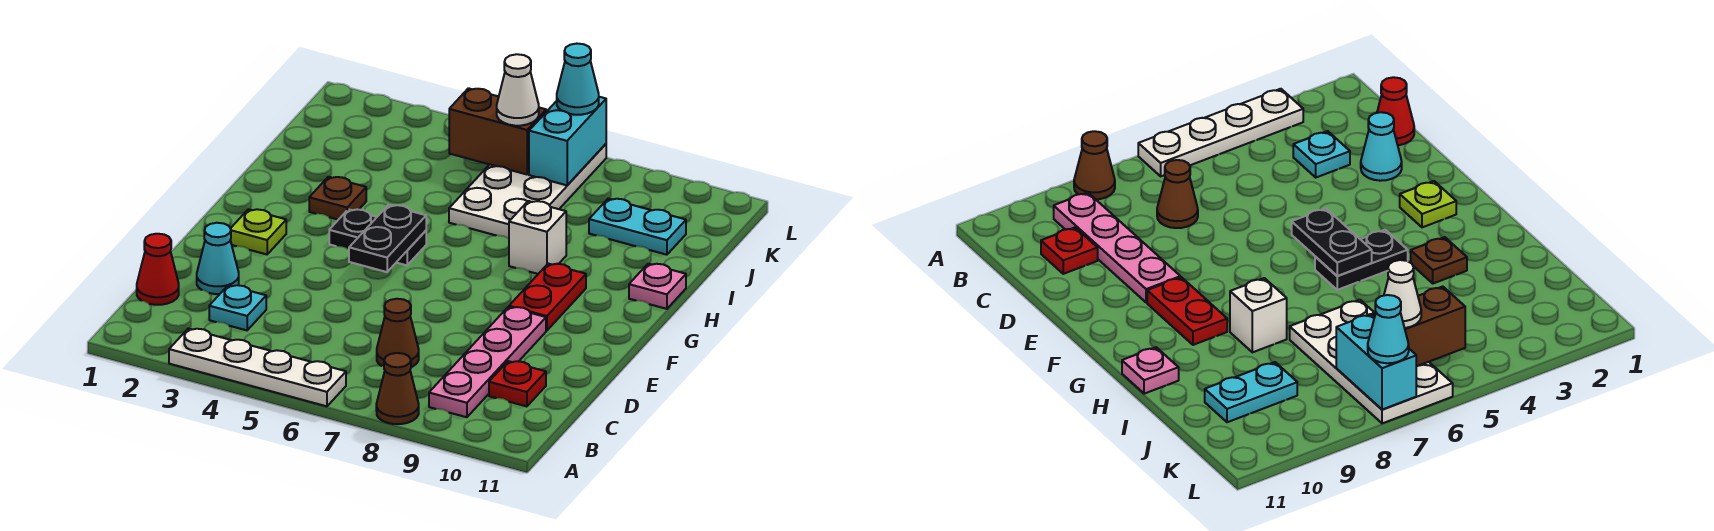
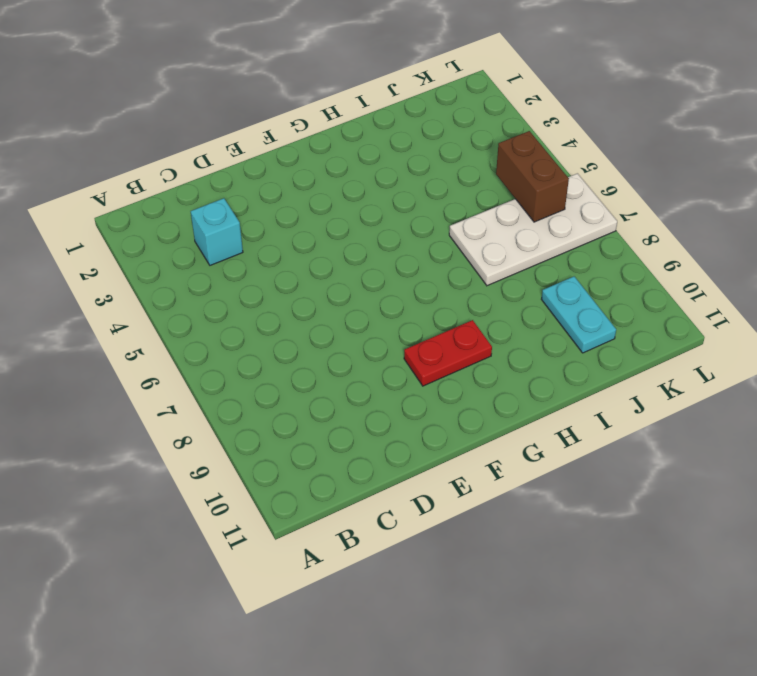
cyan brick C3 level 1 -> cyan plate C3 level 1
none -> white plate A3:A6 level 1
none -> brown cone A8 level 1
none -> pink plate B9:E9 level 1

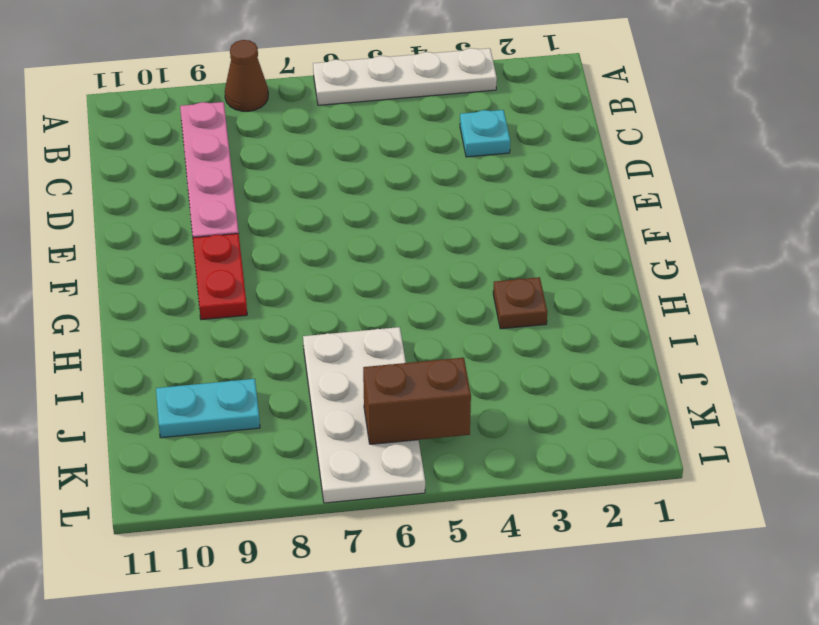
none -> red cone C1 level 1
none -> brown cone C7 level 1
none -> red plate C10 level 1

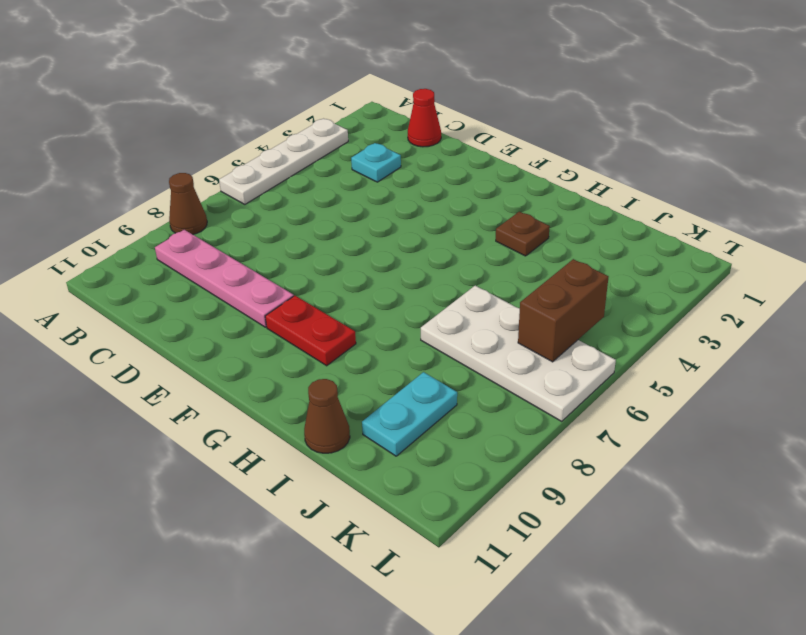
brown cone I11 level 1 -> brown cone C7 level 1
none -> red plate C10 level 1
none -> cyan cone D2 level 1
none -> lime plate F2 level 1

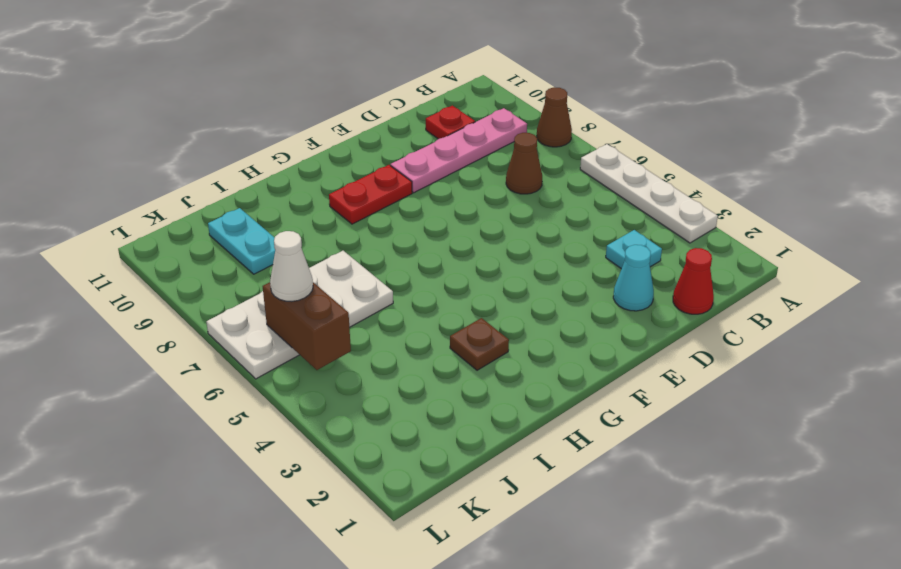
none -> lime plate F2 level 1
none -> black plate G4:G5 level 1
none -> white brick H8 level 1

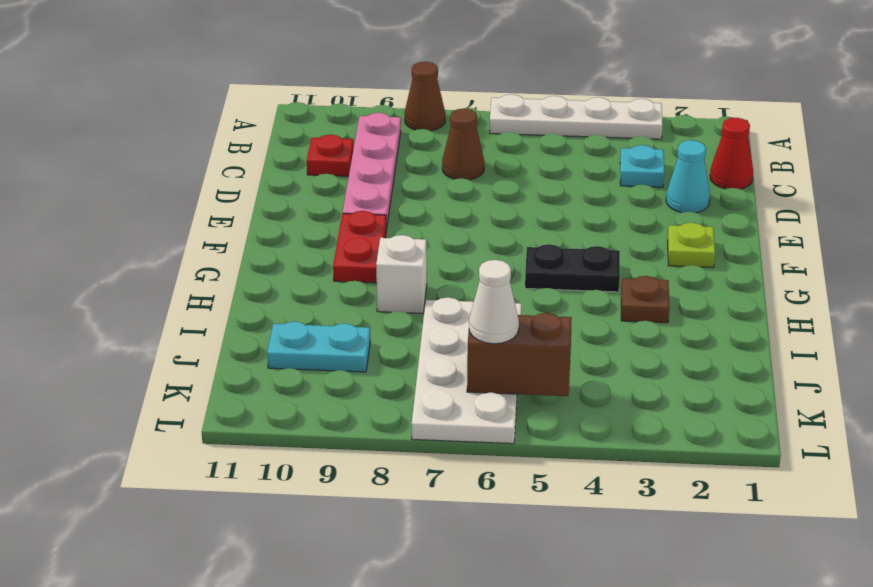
none -> pink plate H11 level 1
none -> black plate F5:G5 level 2
none -> cyan brick K7:L7 level 2

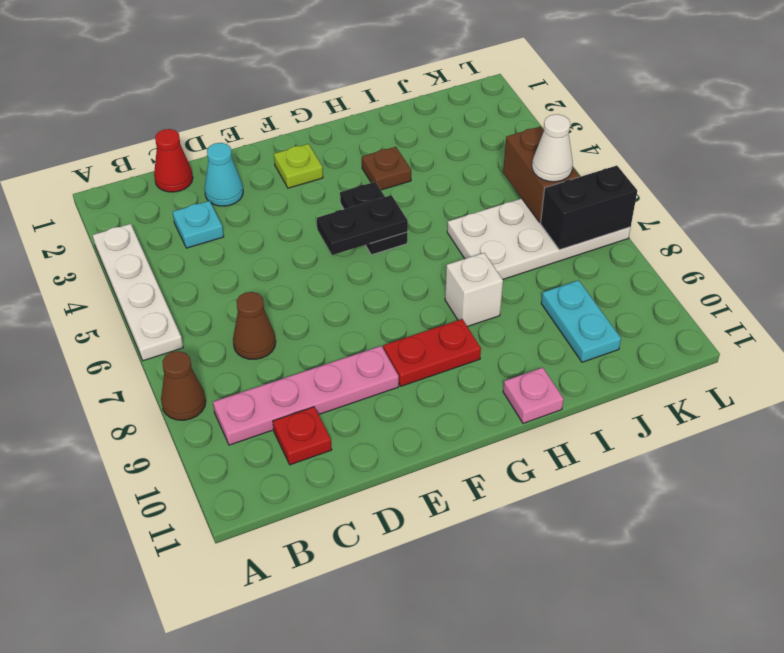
black brick K7:L7 level 2 -> cyan brick K7:L7 level 2
none -> cyan cone L7 level 3

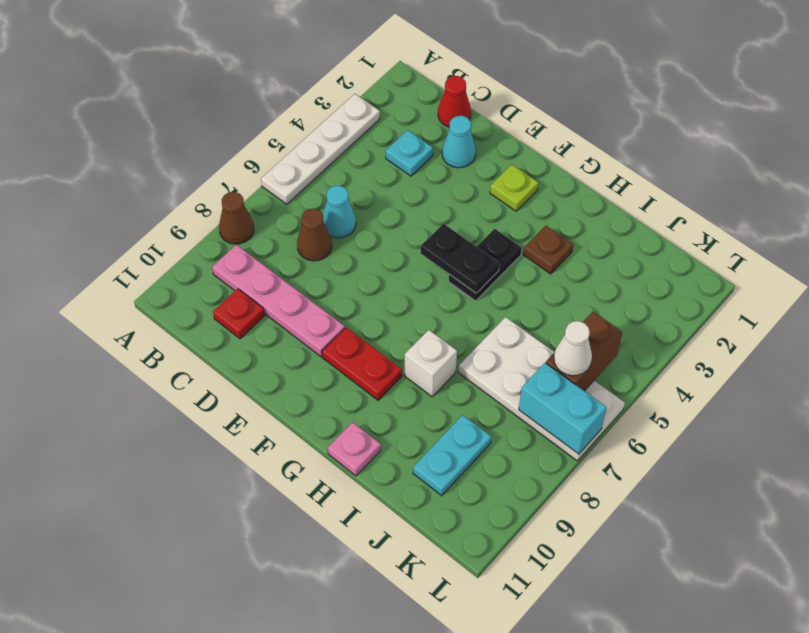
cyan cone C6 level 1 -> cyan cone L7 level 3

